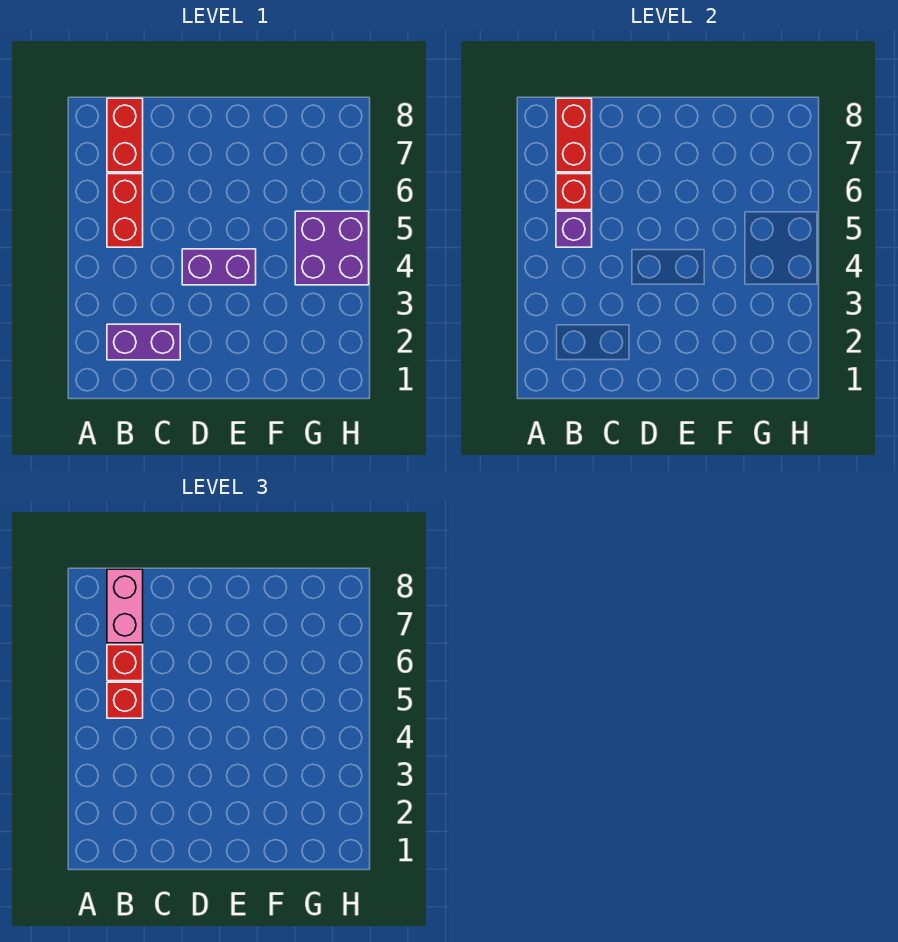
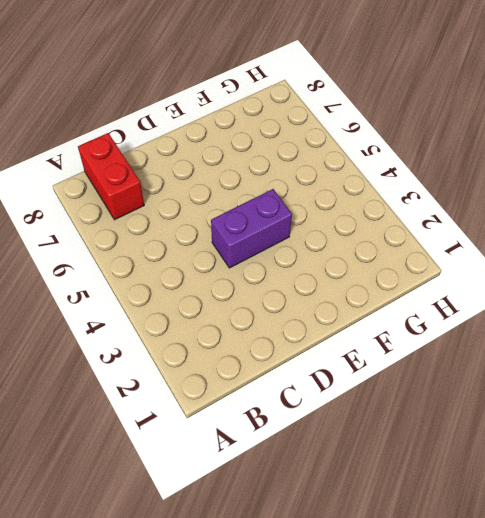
none -> purple brick B2:C2 level 1
none -> red brick B5:B6 level 1

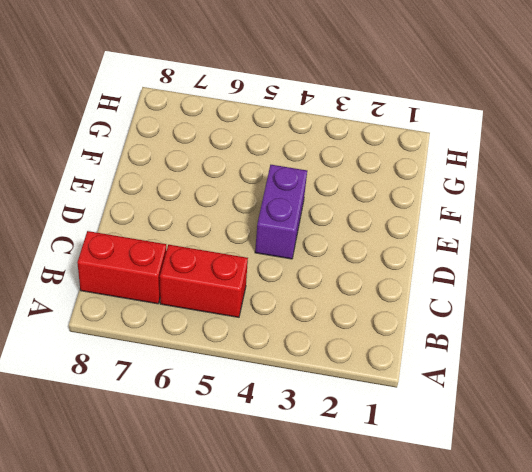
none -> purple brick B2:C2 level 1
none -> purple brick G4:H5 level 1

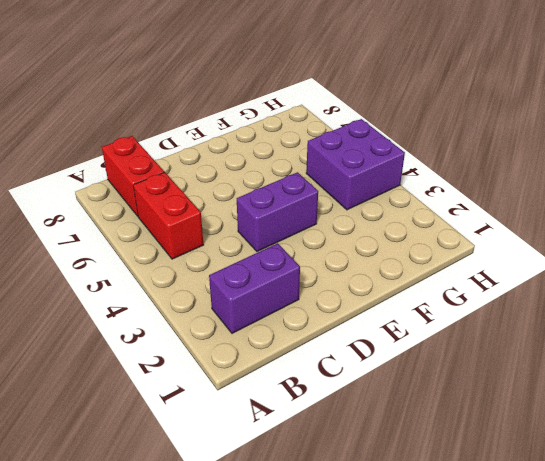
none -> purple brick B5 level 2
none -> red brick B6 level 2

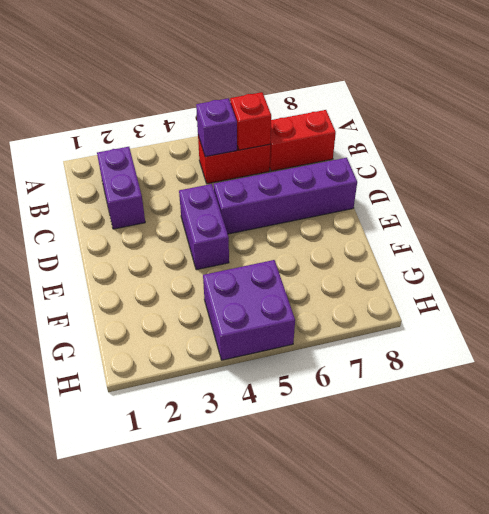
purple brick D5:D8 level 1 -> none
none -> red brick B7:B8 level 2
none -> red brick B5 level 3

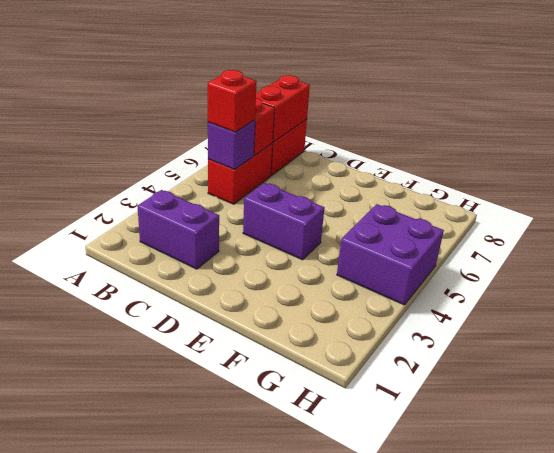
none -> red brick B6 level 3
none -> pink brick B7:B8 level 3

